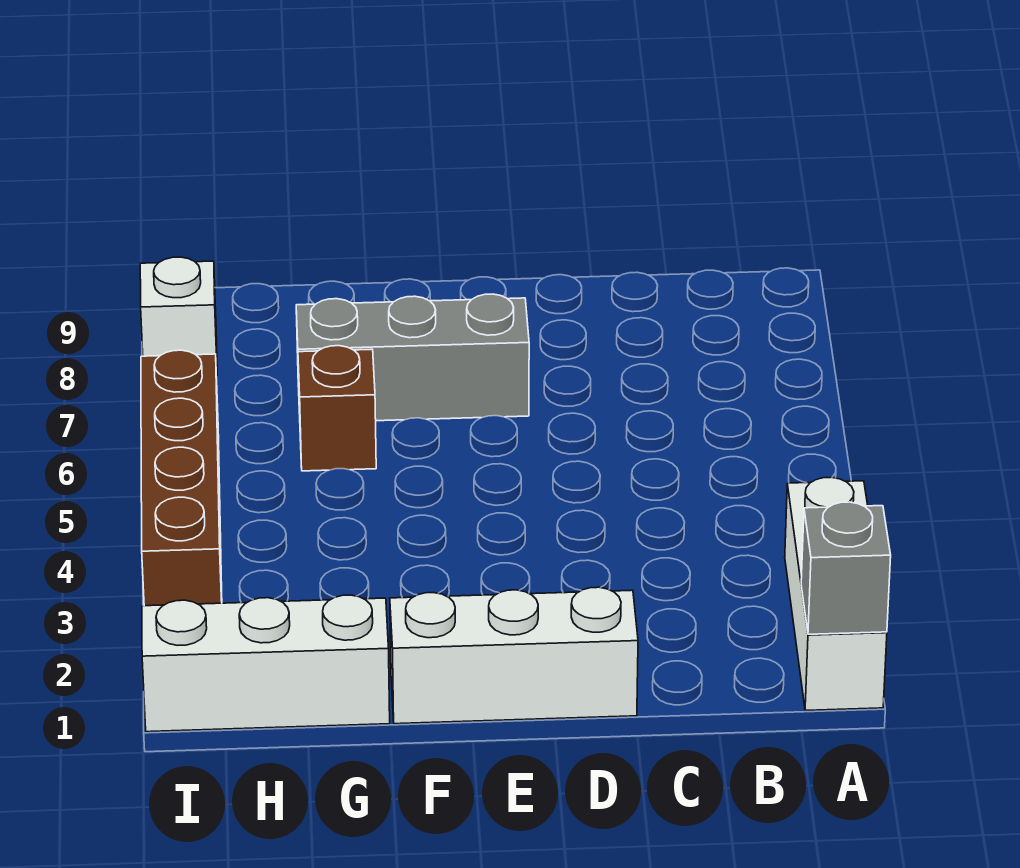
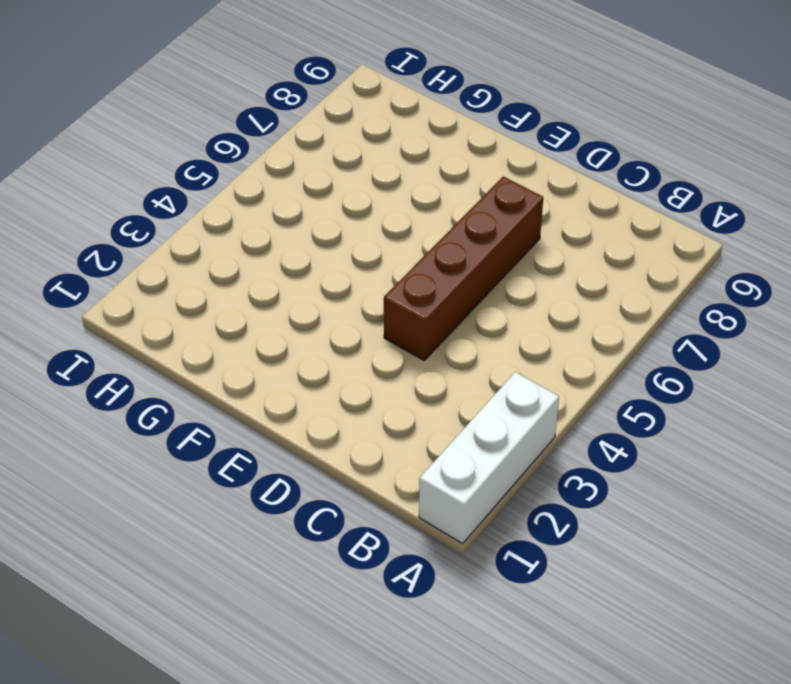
brown brick D4:D7 level 1 -> brown brick I3:I6 level 1
none -> white brick D1:F1 level 1
none -> grey brick E7:G7 level 1

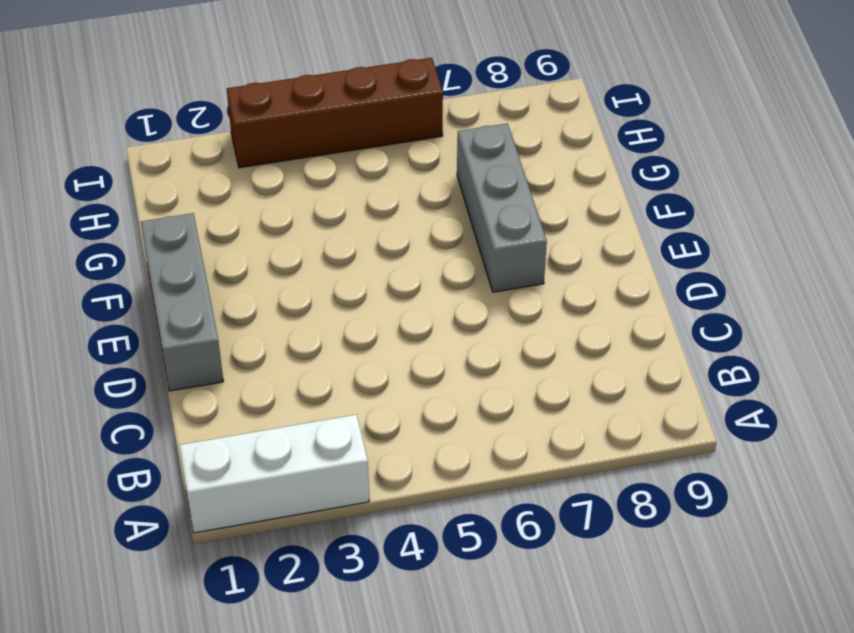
grey brick D1:F1 level 1 -> white brick D1:F1 level 1
none -> white brick G1:I1 level 1
none -> brown brick G6 level 1

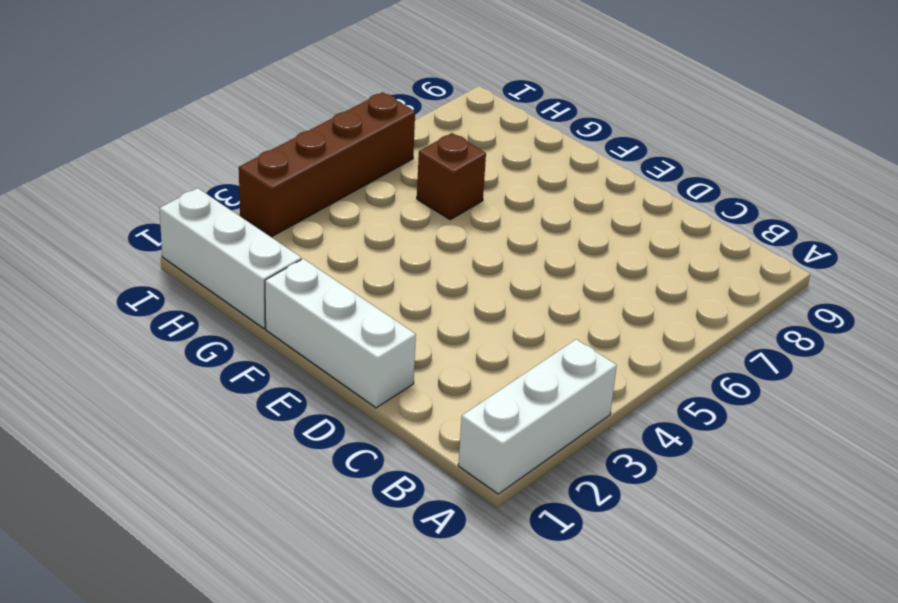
none -> grey brick E7:G7 level 1
none -> white brick I8 level 1

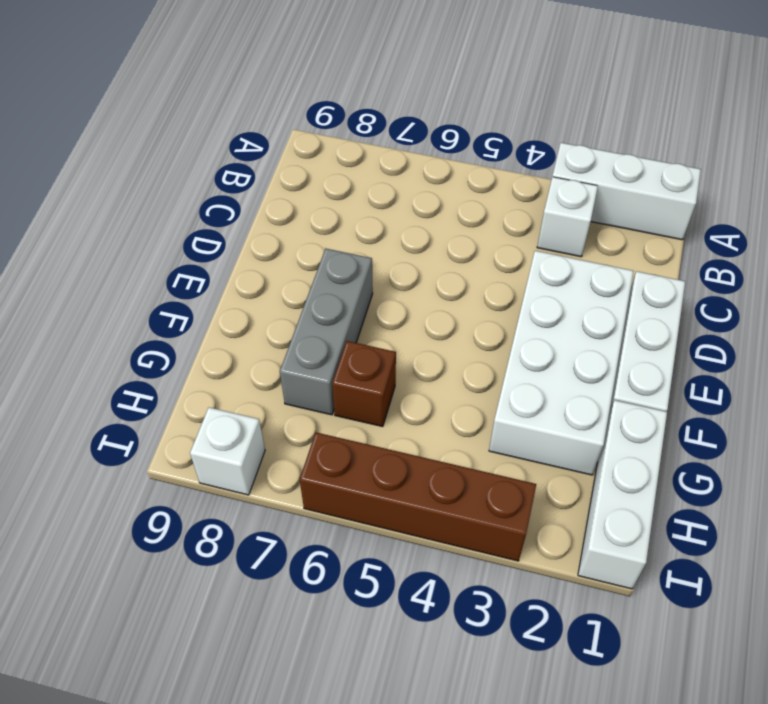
white brick B3 level 1 -> none
white brick D2:G3 level 1 -> none
none -> grey brick A1 level 2

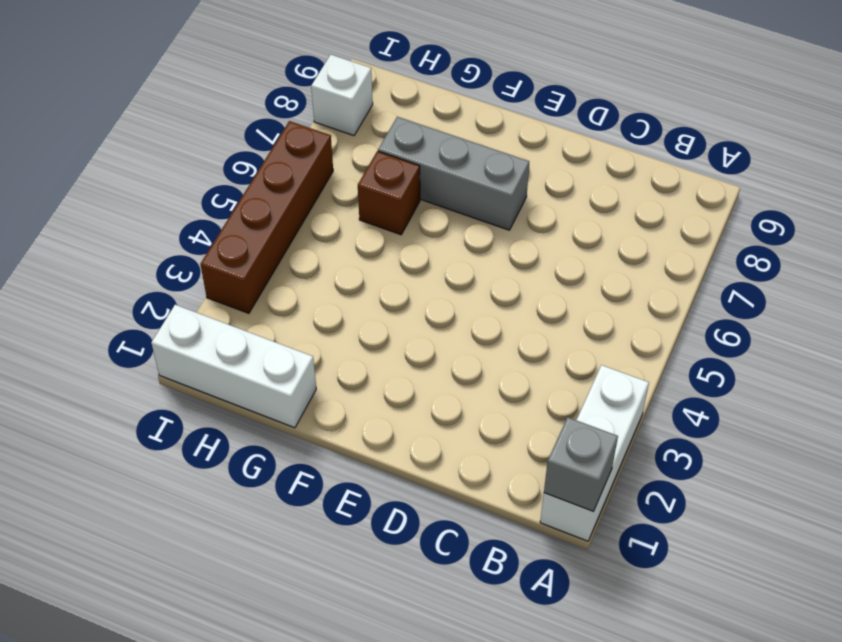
none -> white brick D1:F1 level 1

